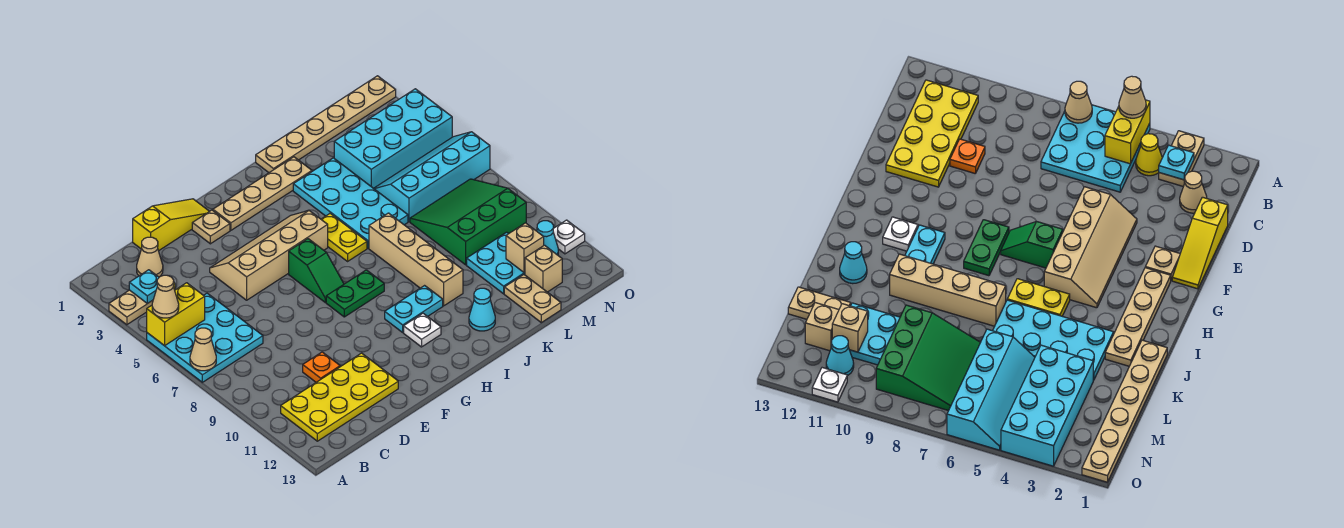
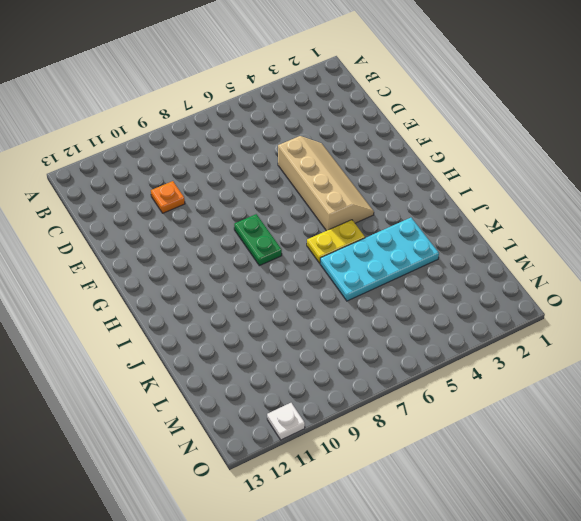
none -> tan plate A3:B3 level 1
none -> cyan plate A5:C7 level 1
none -> yellow cone B4 level 1
none -> yellow plate B11:E12 level 1

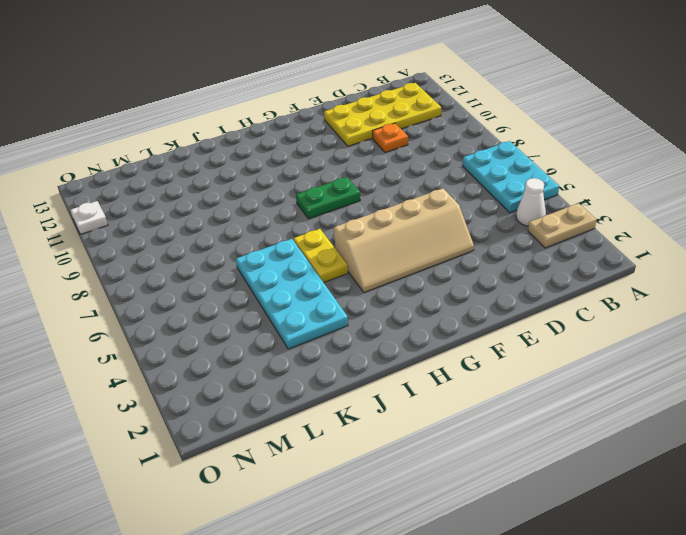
cyan plate A5:B7 level 1 -> cyan plate A5:C7 level 1
white cone B4 level 1 -> yellow cone B4 level 1
none -> tan cone C2 level 1
none -> yellow slope D1:F1 level 1 top D
none -> tan plate F2 level 1
none -> tan plate G2:J2 level 1

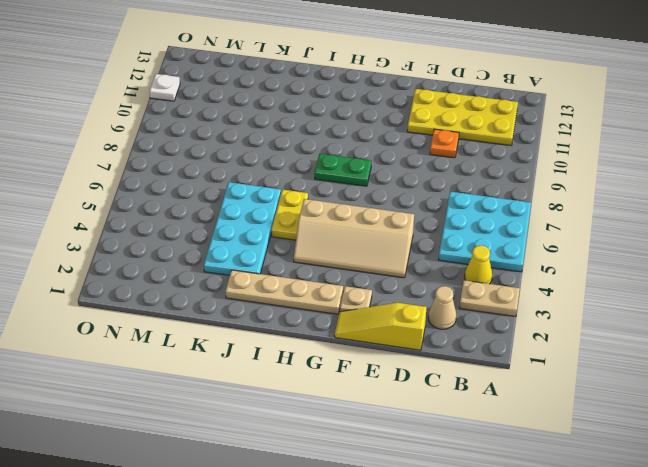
none -> green slope G6:G7 level 1 top 6
none -> cyan plate H10:I10 level 1
none -> white plate H11 level 1
none -> tan plate J1:O1 level 1

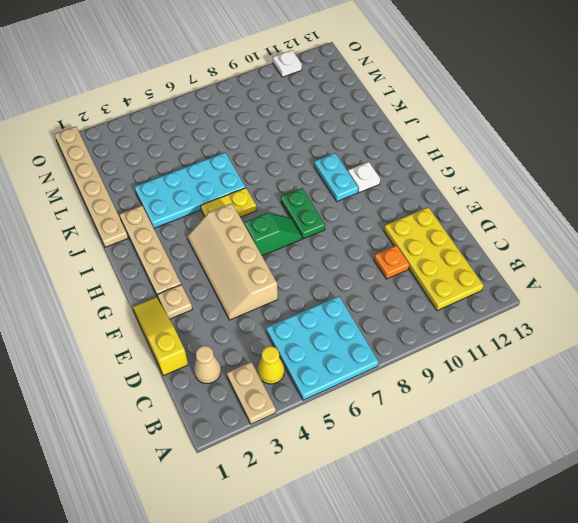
none -> tan brick J7:J10 level 1
none -> cyan cone J12 level 1
none -> cyan brick L3:O4 level 1
none -> cyan slope L5:O6 level 1 top 6

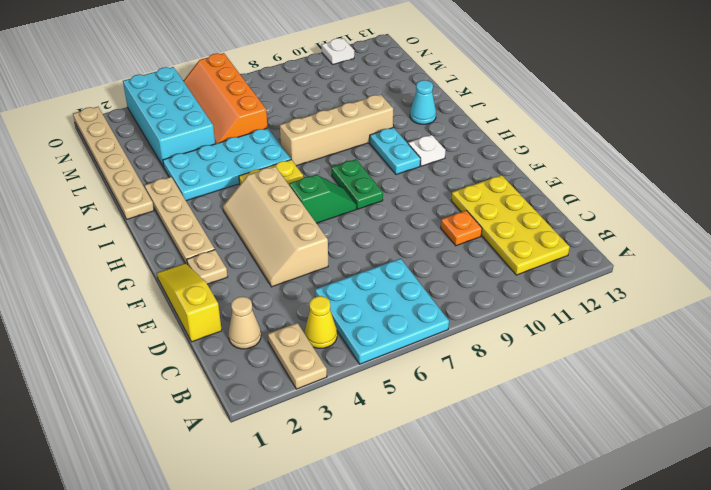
orange slope L5:O6 level 1 top 6 -> cyan slope L5:O6 level 1 top 6
none -> green slope L7:N9 level 1 top 9
none -> cyan plate L10:M11 level 1
none -> tan plate L12:L13 level 1
none -> tan brick M12 level 1

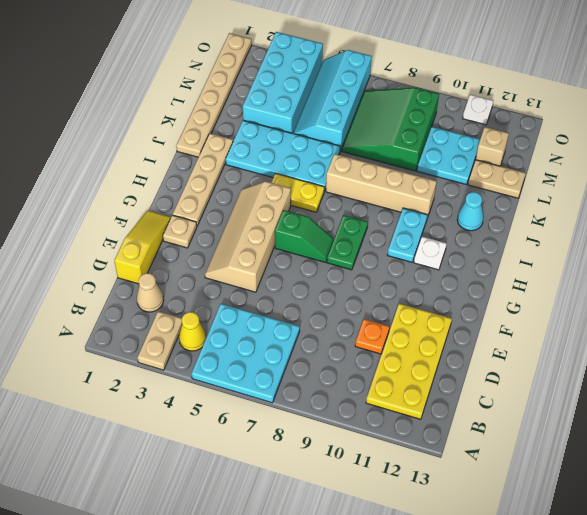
none -> cyan cone N11 level 1
none -> yellow brick A5:B5 level 2
none -> tan cone A7 level 2
none -> cyan plate B3 level 2

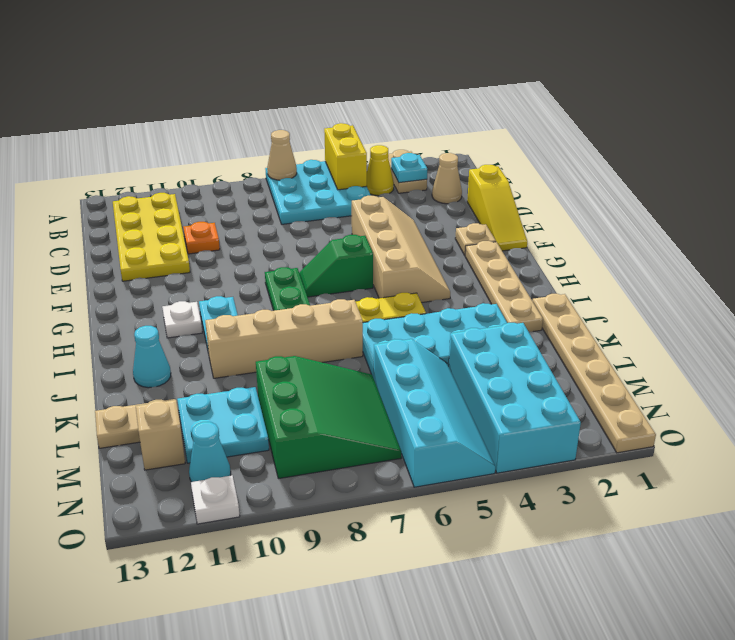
none -> tan brick M11 level 2
none -> tan cone A5 level 3

